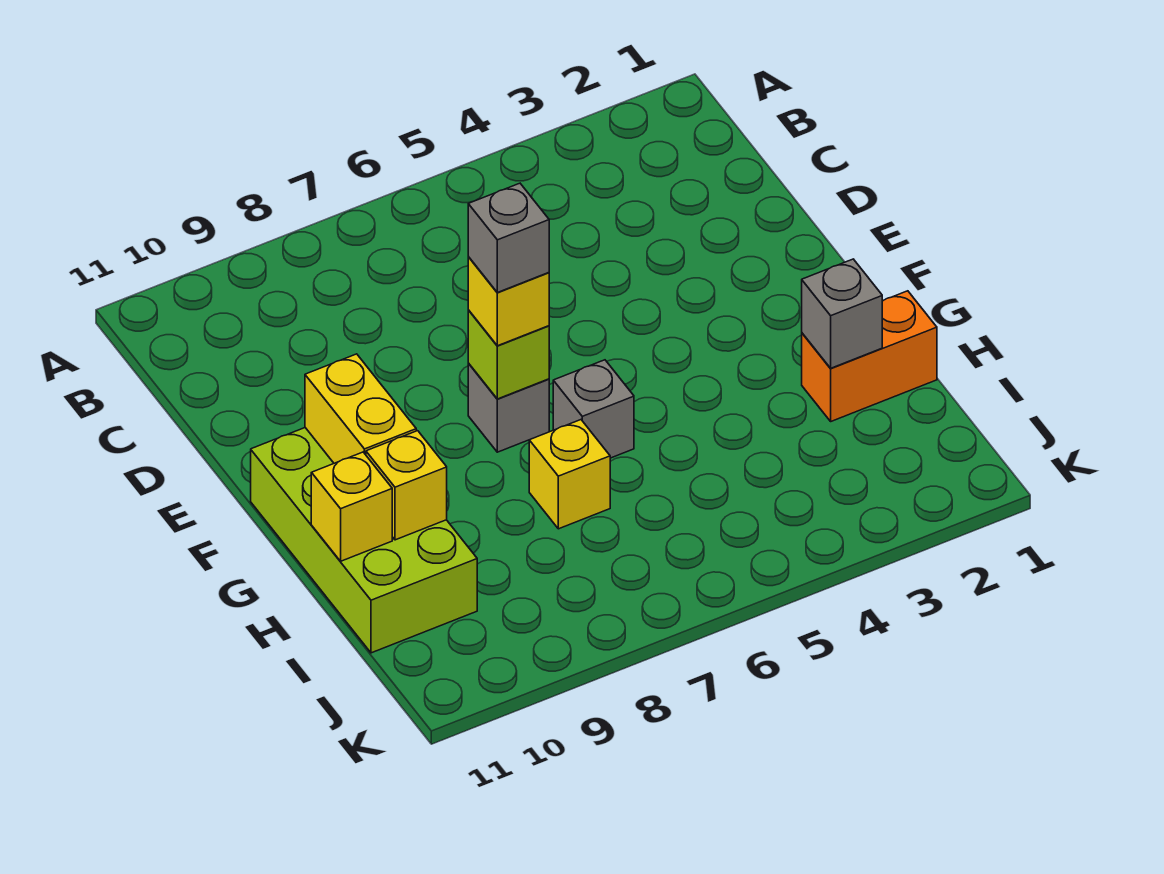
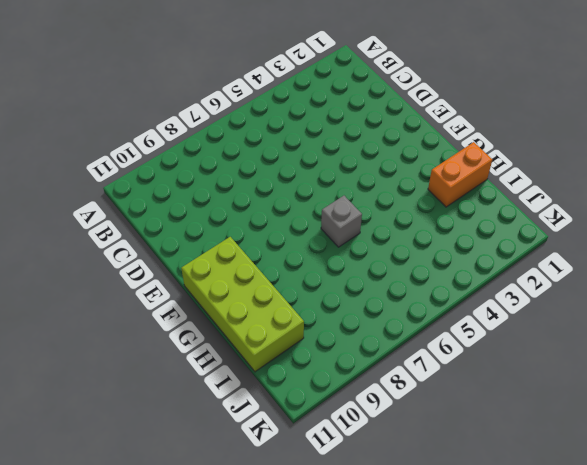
none -> grey brick F7 level 1
none -> yellow brick H7 level 1
none -> lime brick F7 level 2

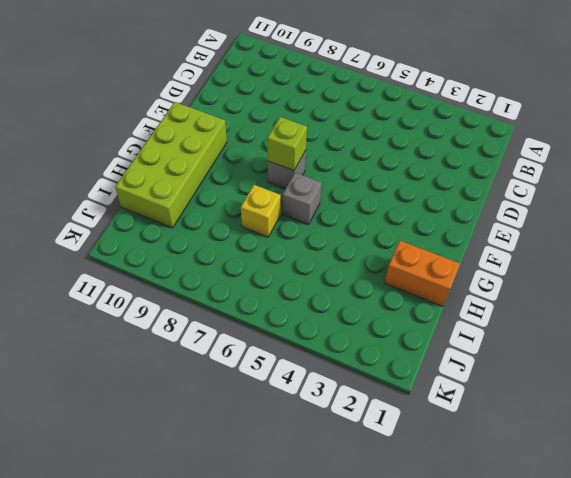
none -> yellow brick F10:G10 level 2
none -> grey brick H2 level 2
none -> yellow brick H10 level 2

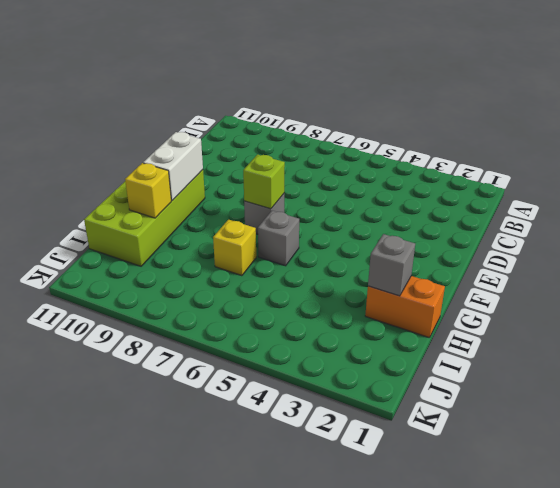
white brick F10:G10 level 2 -> yellow brick F10:G10 level 2
none -> yellow brick H11 level 2
none -> yellow brick F7 level 3
none -> grey brick F7 level 4

